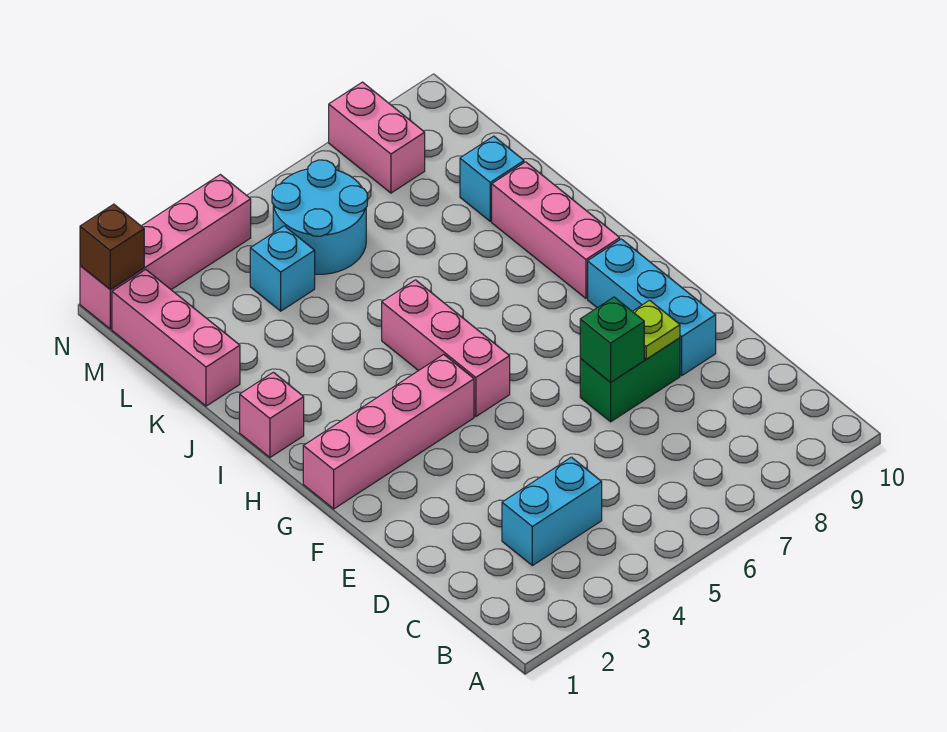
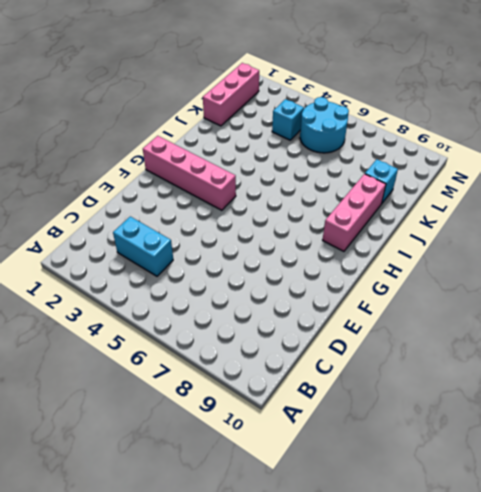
none -> green brick E7:E8 level 1
none -> cyan brick E9:G9 level 1
none -> pink brick G5:I5 level 1

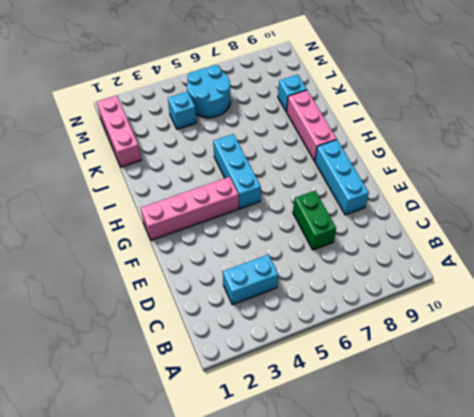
green brick D7:E7 level 1 -> green brick E7:E8 level 1
cyan brick G5:I5 level 1 -> pink brick G5:I5 level 1
none -> pink brick I1 level 1
none -> pink brick M8:N8 level 1
none -> pink brick N1:N4 level 1

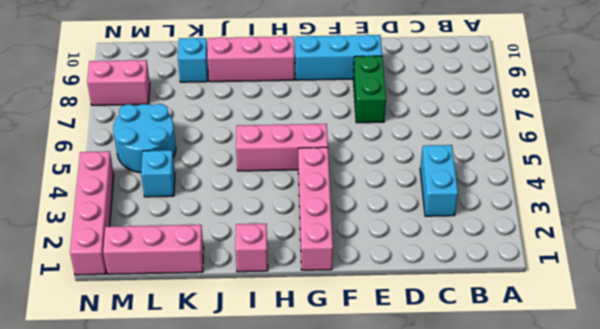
none -> green brick E7 level 2
none -> lime plate E8 level 2
none -> brown brick N1 level 2

